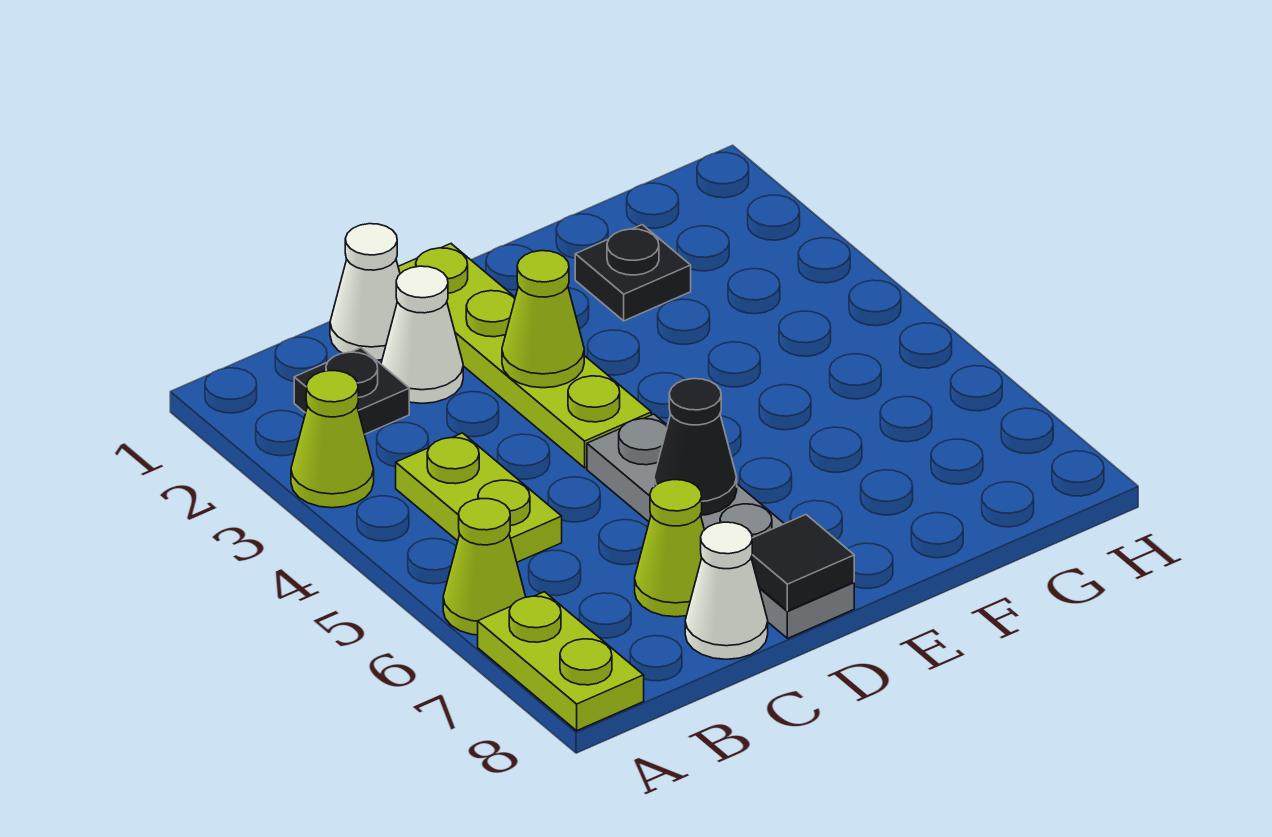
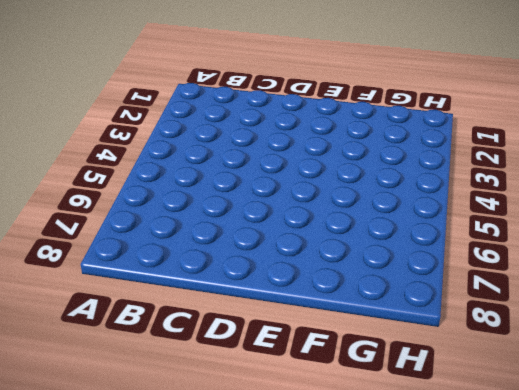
none -> lime cone A3 level 1
none -> lime cone A6 level 1
none -> lime plate A7:A8 level 1

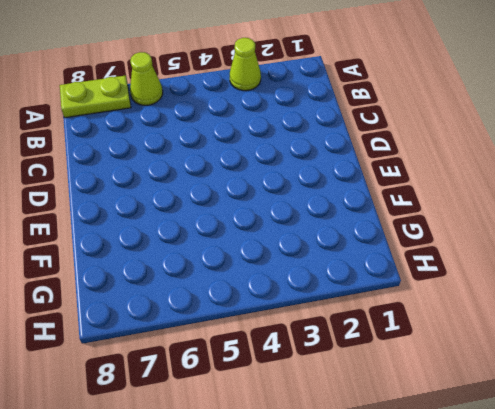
none -> black plate B2 level 1
none -> lime plate B4:B5 level 1
none -> white cone C1 level 1

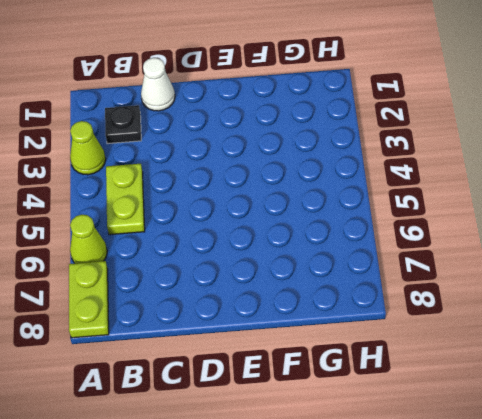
none -> white cone C2 level 1
none -> lime cone C7 level 1
none -> white cone C8 level 1

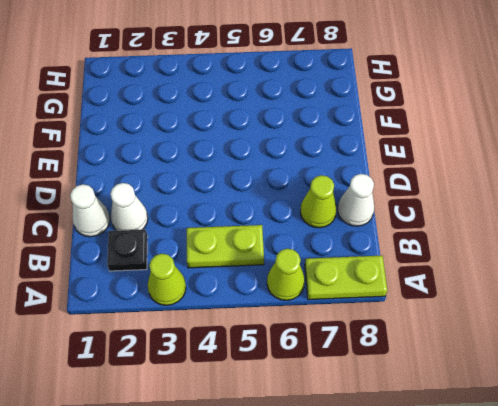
none -> lime plate D1:D4 level 1
none -> grey plate D5:D8 level 1
none -> black plate F2 level 1

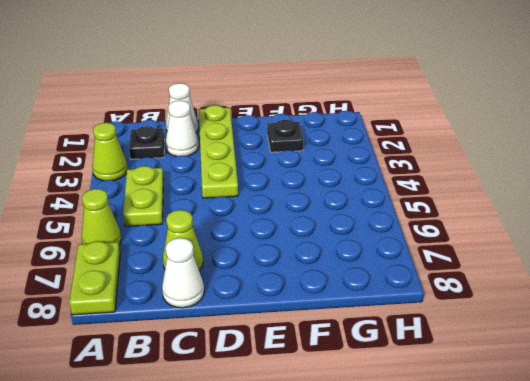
none -> grey plate D5:D8 level 1
none -> lime cone D3 level 2
none -> black cone D6 level 2

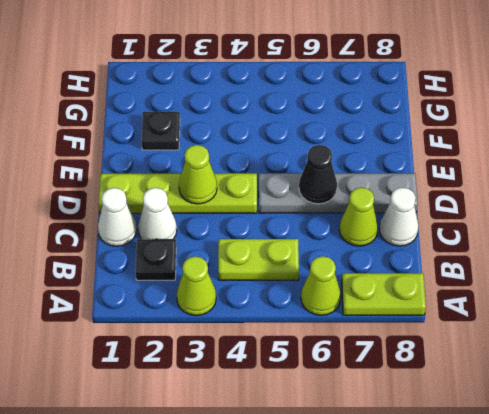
none -> black tile D8 level 2

